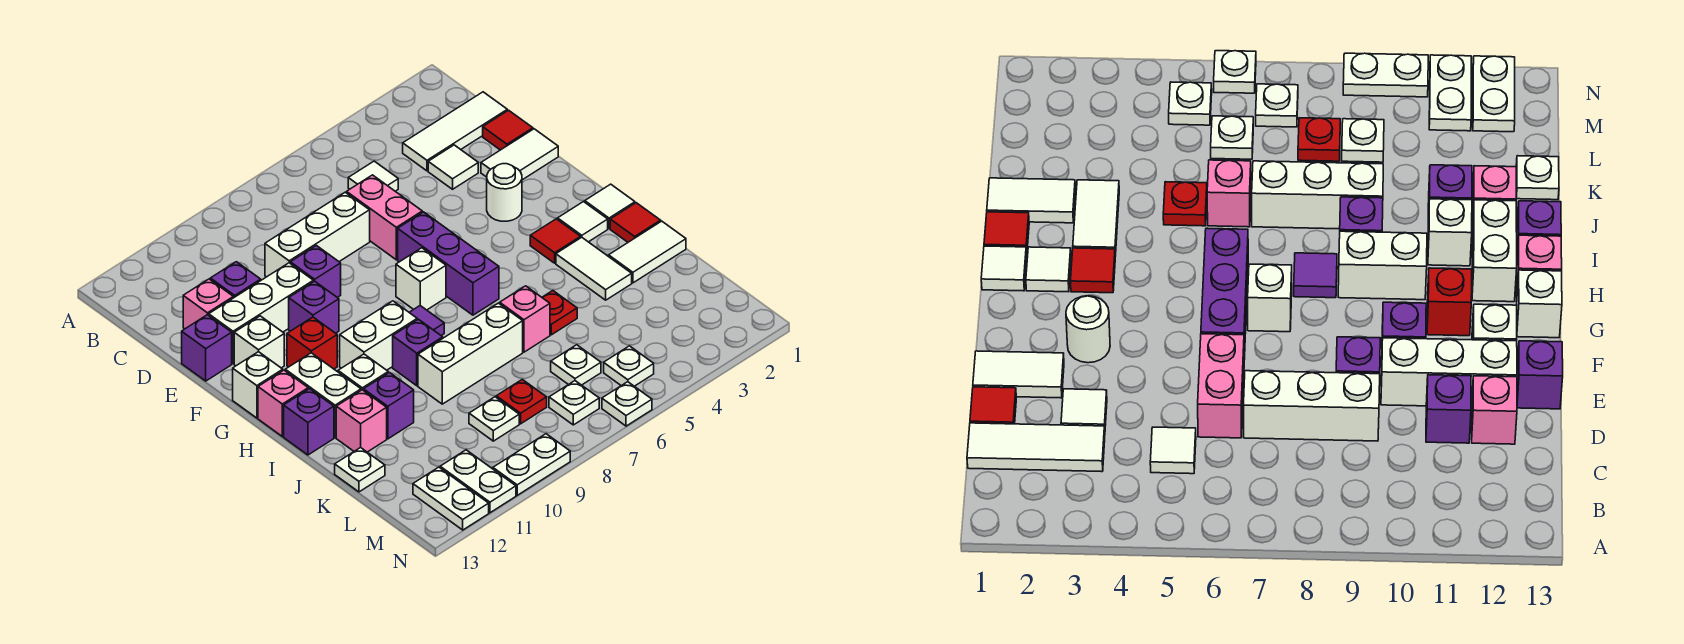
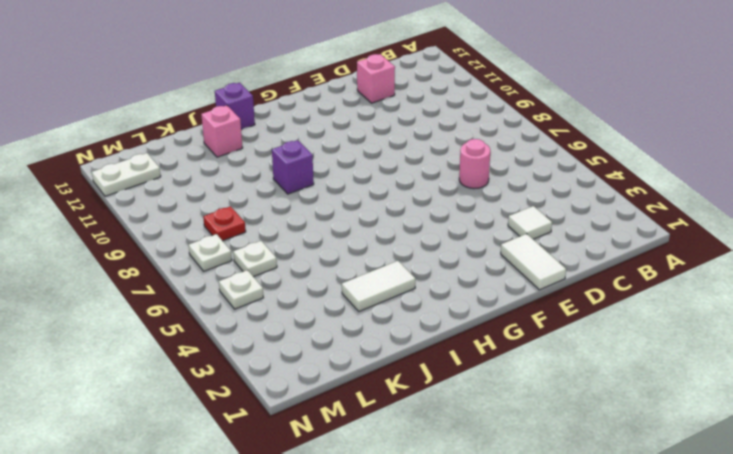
pink round brick D6 level 1 -> pink brick D6:E6 level 1
none -> white tile C1:C3 level 1
none -> white tile C5 level 1
none -> red tile D1 level 1
none -> white brick D7:D9 level 1

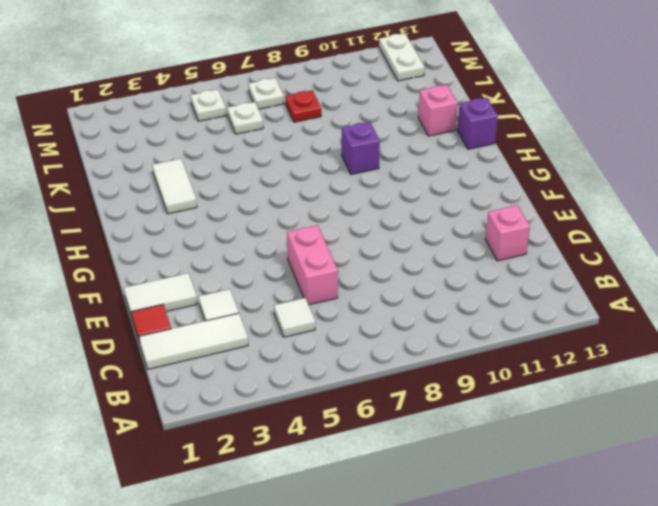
none -> white brick D7:D9 level 1
none -> purple brick D11 level 1
none -> purple brick E9 level 1
none -> white brick E10:E12 level 1

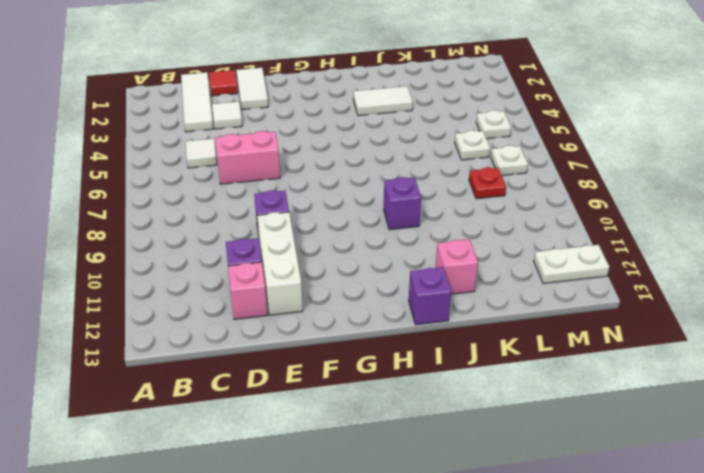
none -> white brick D7:D9 level 1
none -> purple brick E13 level 1
none -> white round brick F3 level 1
none -> purple brick F6:H6 level 1

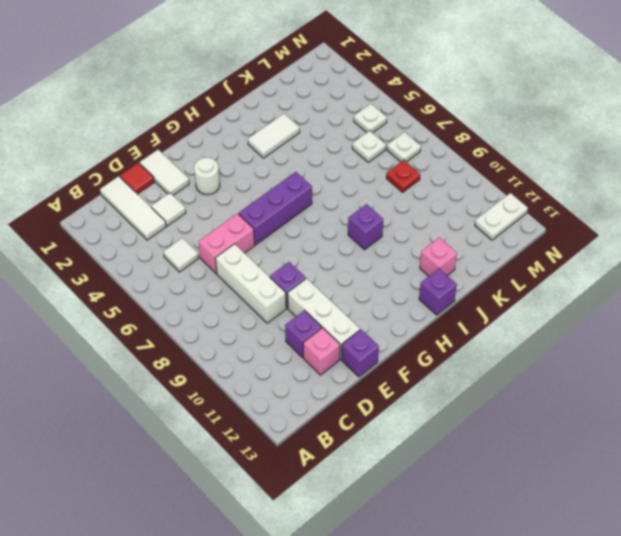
none -> purple brick F10 level 1
none -> white brick F12 level 1
none -> white brick G7 level 1
none -> red brick G11 level 1

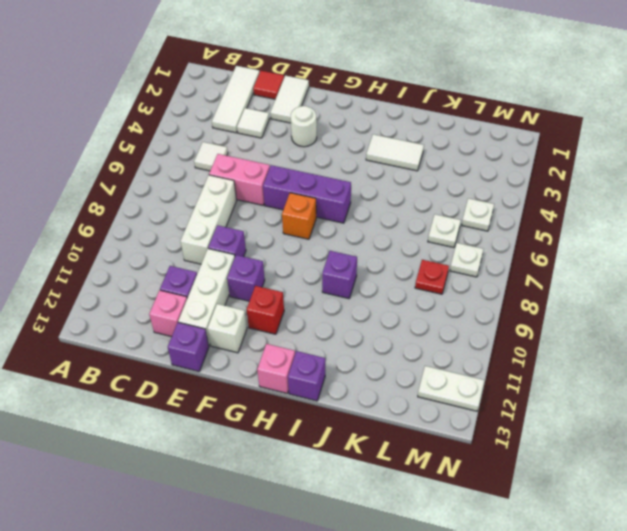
orange brick G7 level 1 -> white brick G7 level 1
none -> white brick G13 level 1
none -> white tile H1 level 1
none -> white tile H2 level 1
none -> red tile H3 level 1

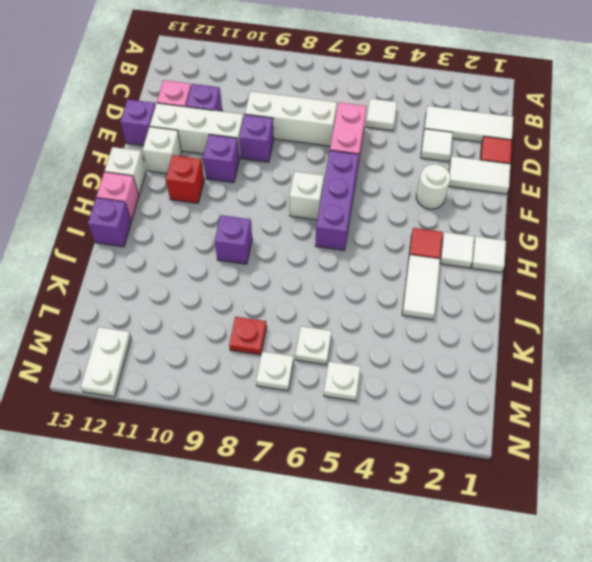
none -> purple tile H8 level 1
none -> white brick H9:H10 level 1
none -> white brick H12:I12 level 1
none -> red tile I1 level 1

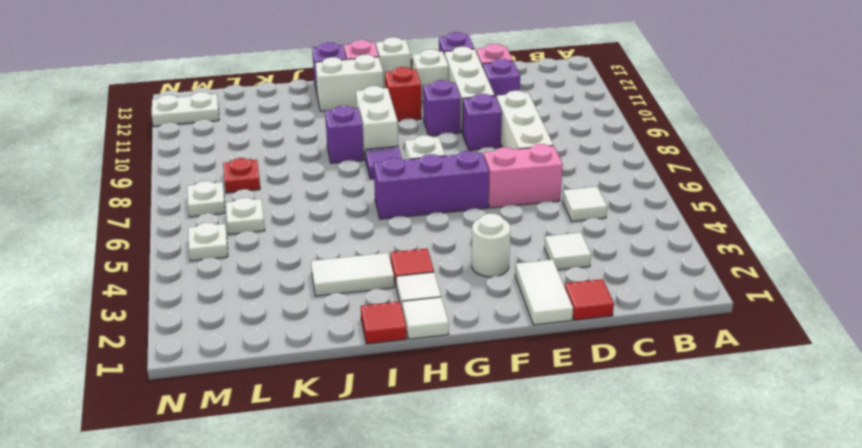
none -> white tile C1:C3 level 1
none -> white brick I11 level 1
none -> white tile J1:J2 level 1
none -> red plate J5 level 1

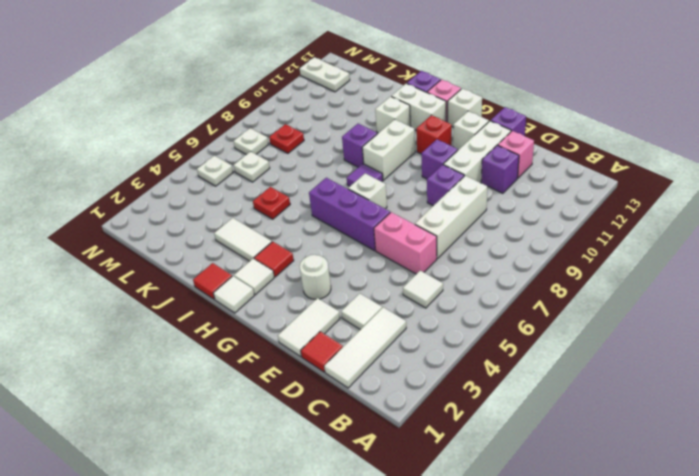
none -> white tile J1:J2 level 1
none -> pink brick J6 level 1
none -> white brick J7:J9 level 1
none -> purple brick J11 level 1

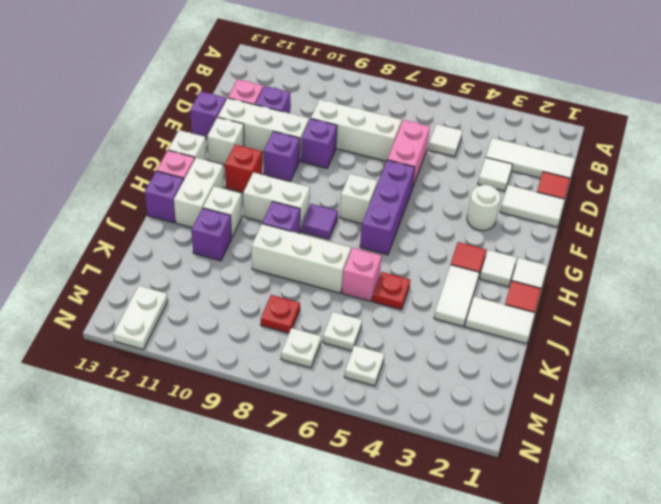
none -> pink brick J12 level 1
none -> white plate K13 level 1
none -> white plate L9 level 1
none -> white plate M11:N11 level 1

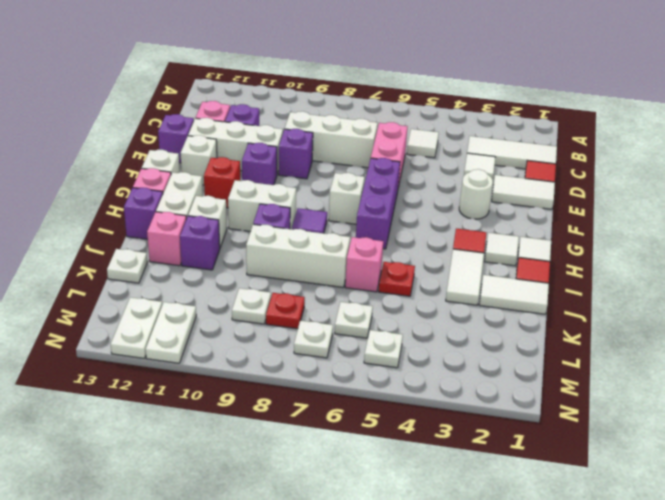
none -> white plate N6 level 1
none -> white plate N9:N10 level 1

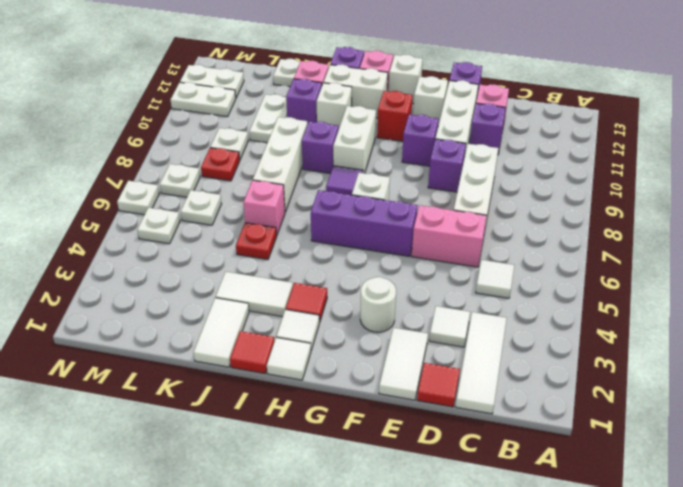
white plate K10:K11 level 1 -> white plate N9:N10 level 1

